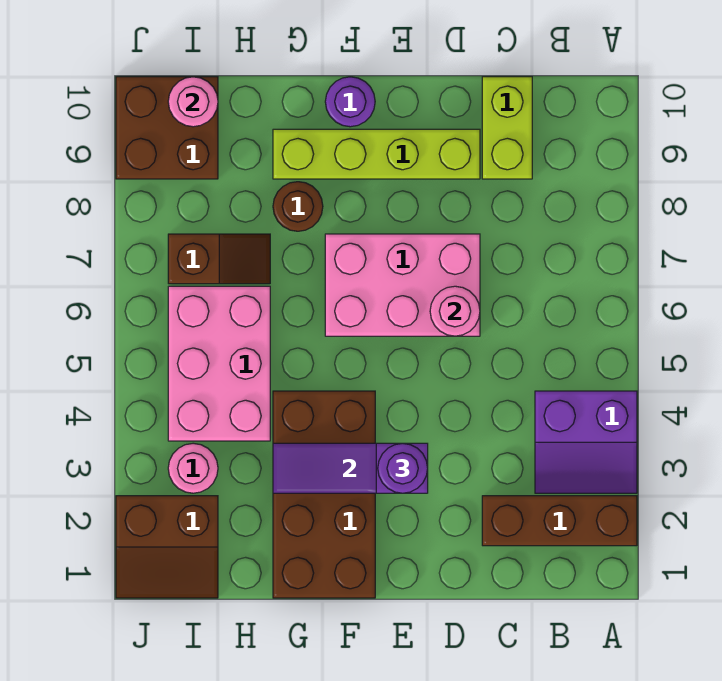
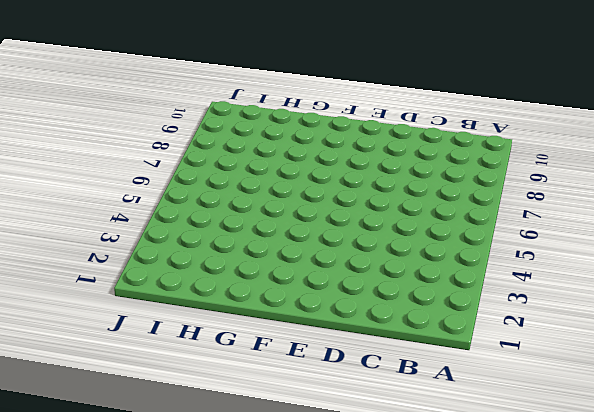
none -> brown brick A2:C2 level 1
none -> purple slope A3:B4 level 1 top 4
none -> lime brick C9:C10 level 1

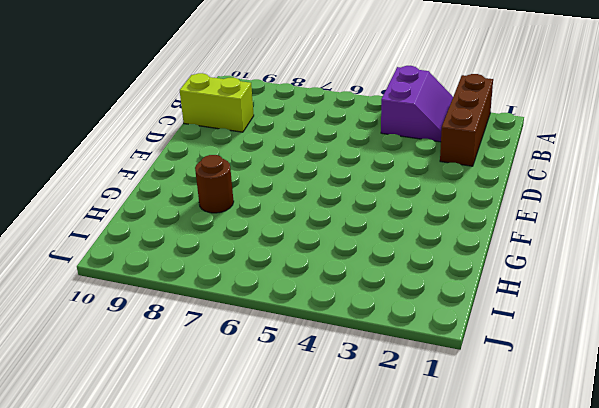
none -> pink brick D6:F7 level 1
none -> lime brick D9:G9 level 1
none -> brown brick F1:G4 level 1

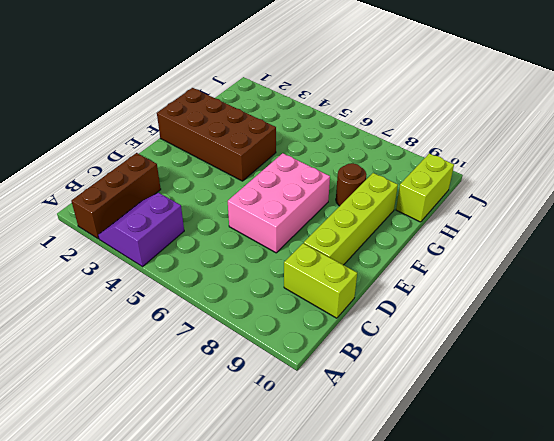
lime brick H10:I10 level 1 -> brown brick I9:J10 level 1
none -> purple round brick F10 level 1
none -> pink brick H4:I6 level 1
none -> brown slope H7:I7 level 1 top I

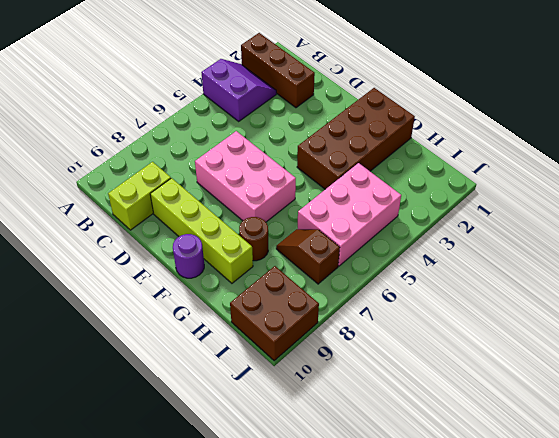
none -> brown slope I1:J2 level 1 top 2
none -> pink round brick I3 level 1
none -> pink round brick D6 level 2

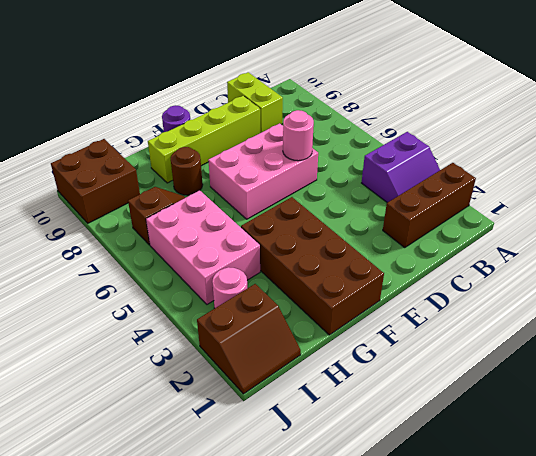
none -> purple slope E3:G3 level 2 top E
none -> pink round brick I10 level 2
none -> purple round brick E3 level 3

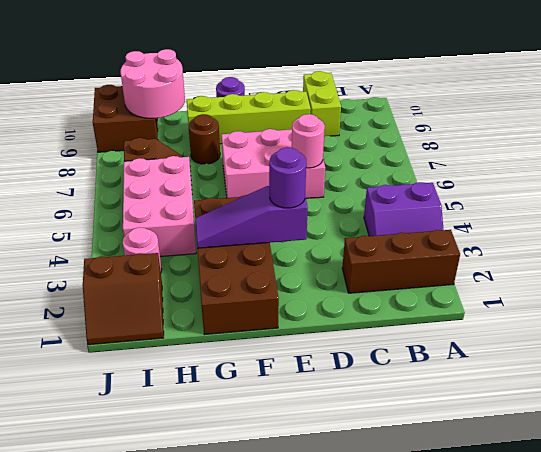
pink round brick H9:I10 level 2 -> pink round brick I10 level 2

